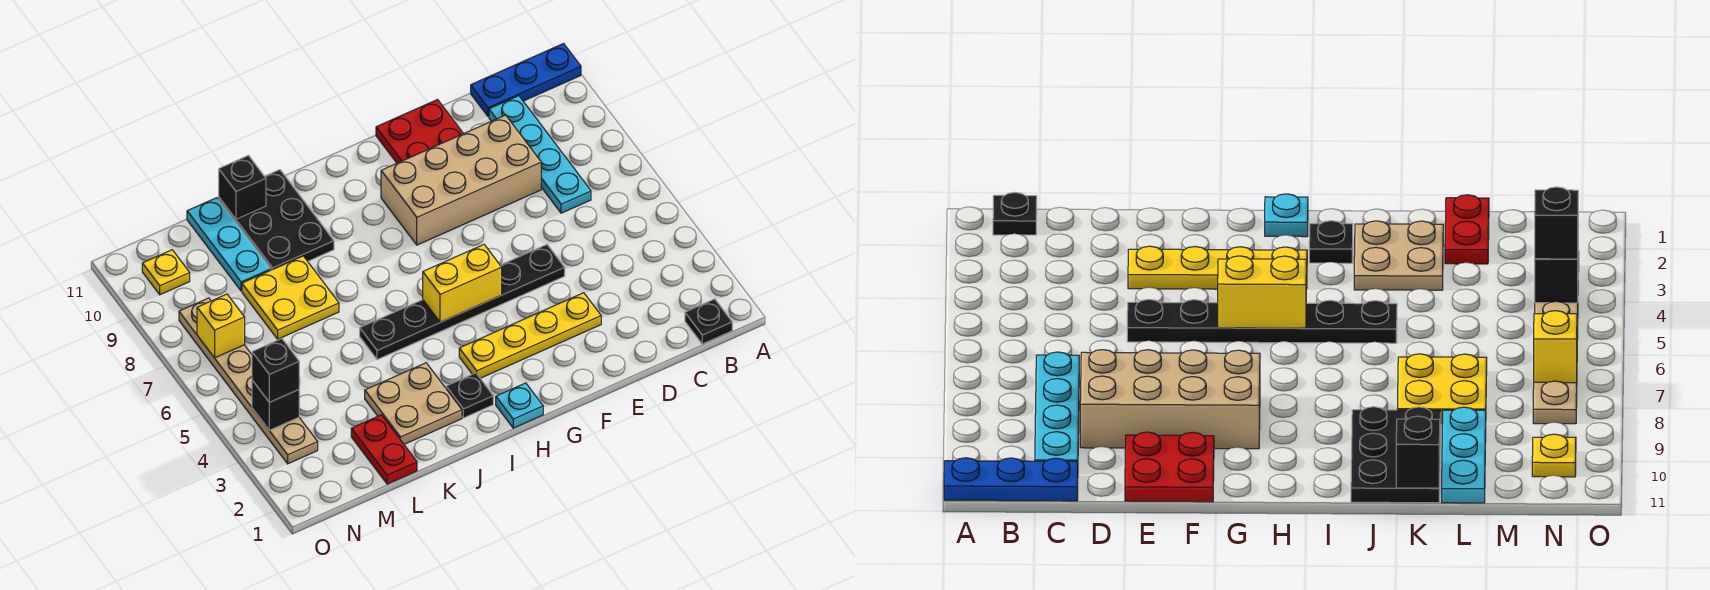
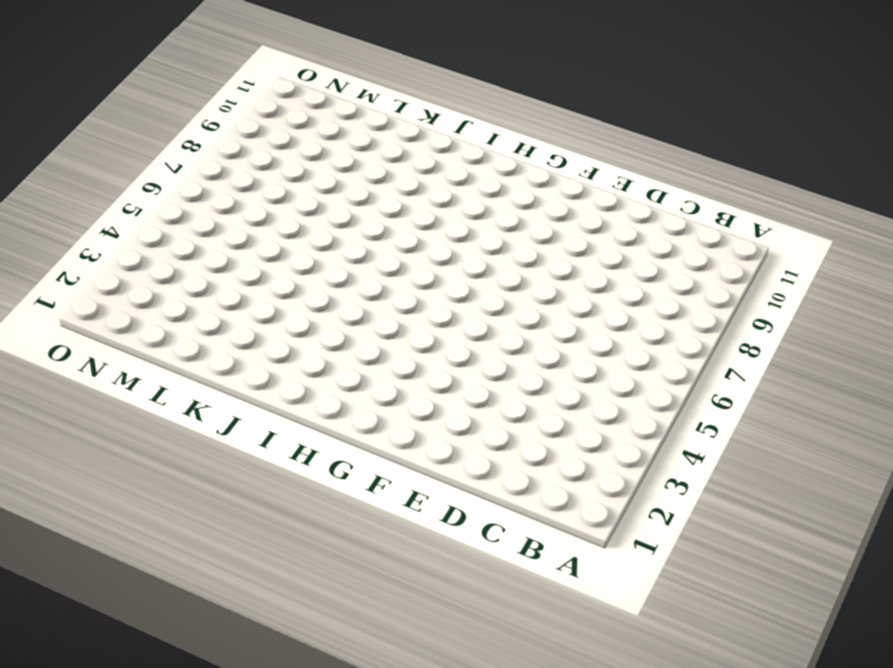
none -> blue plate A11:C11 level 1
none -> black plate B1 level 1
none -> cyan plate C7:C10 level 1

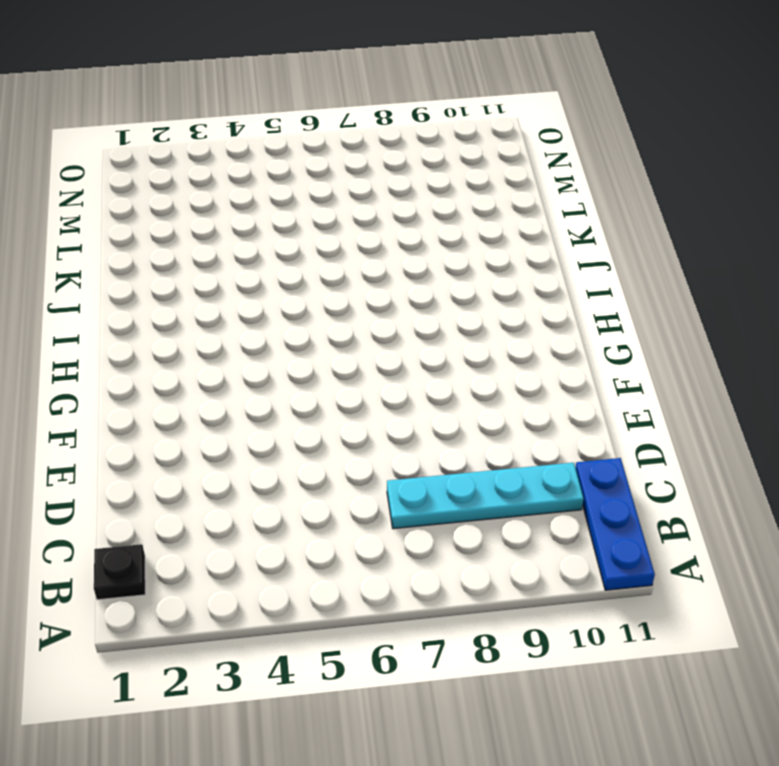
none -> tan brick D8:G9 level 1
none -> yellow plate E3:H3 level 1
none -> black plate E5:J5 level 1

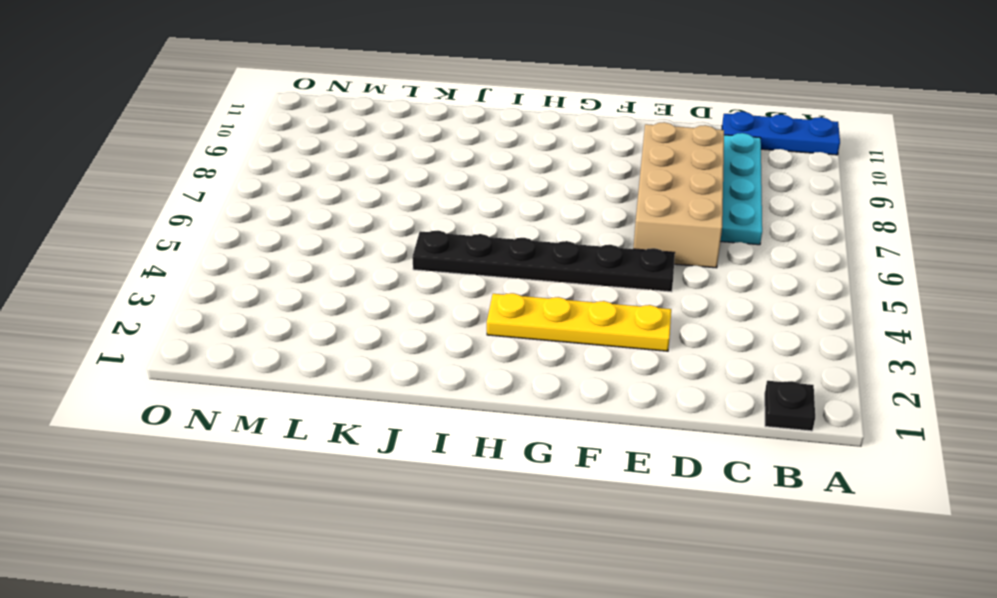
tan brick D6:E9 level 1 -> tan brick D8:G9 level 1
none -> red plate E10:F11 level 1
none -> cyan plate H1 level 1
none -> black plate I2 level 1

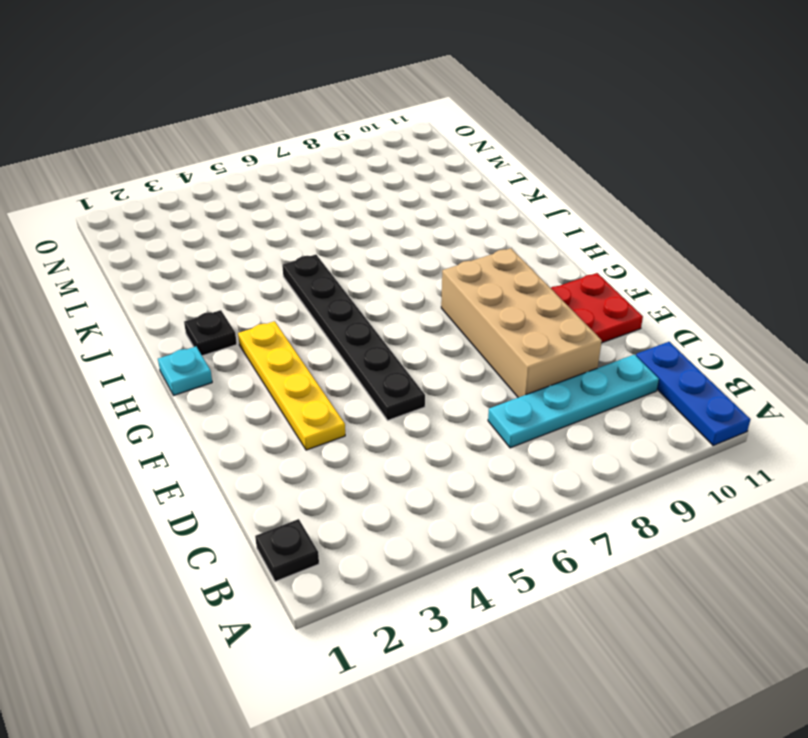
none -> tan plate J2:K3 level 1
none -> black plate J9:K11 level 1
none -> yellow plate K7:L8 level 1

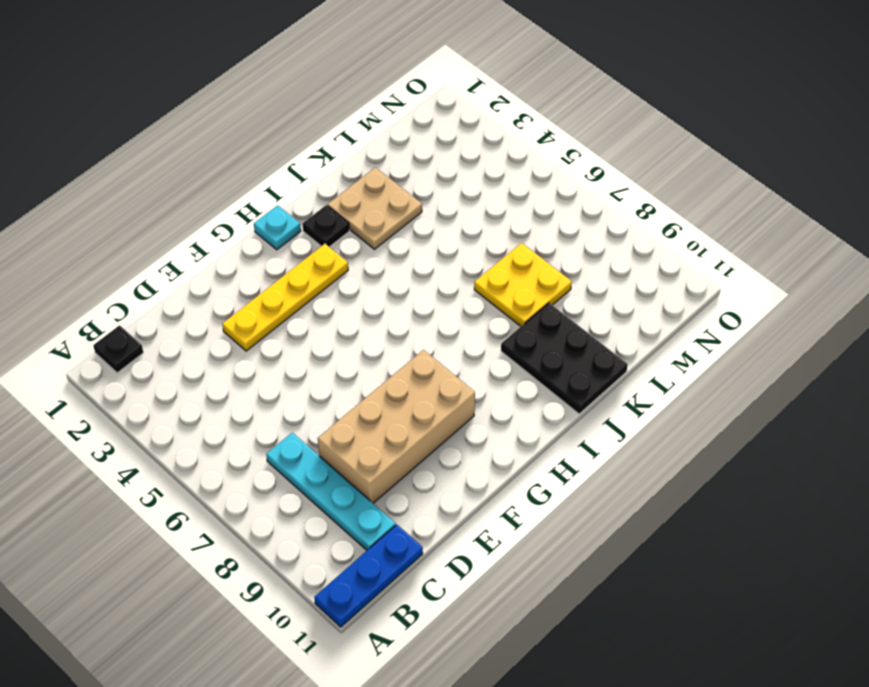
none -> black plate E5:J5 level 1
none -> red plate E10:F11 level 1
none -> red plate L1:L2 level 1

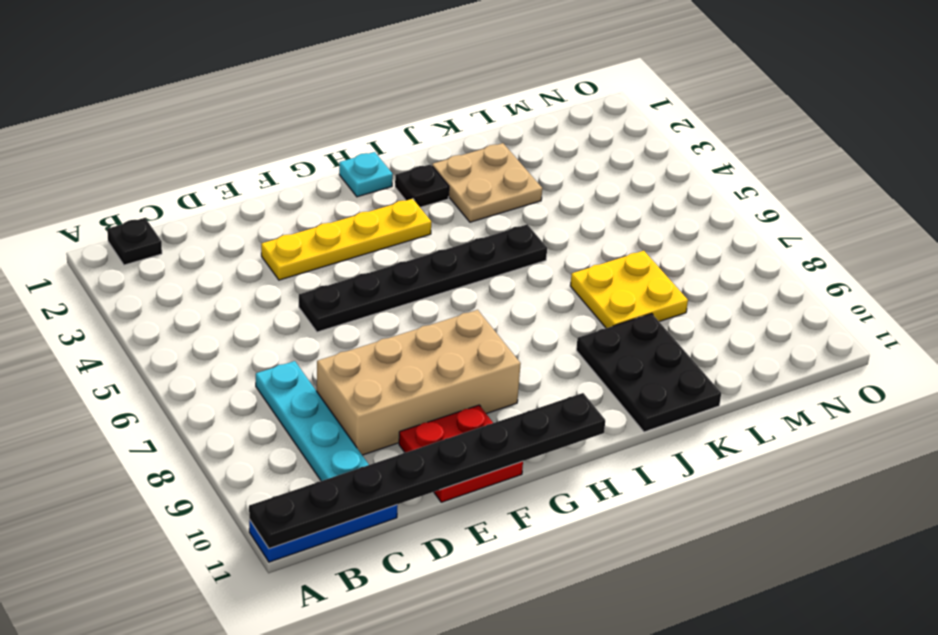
black plate A11:H11 level 2 -> none
none -> red plate L1:L2 level 1
none -> cyan plate L9:L11 level 1
none -> tan plate N3:N8 level 1

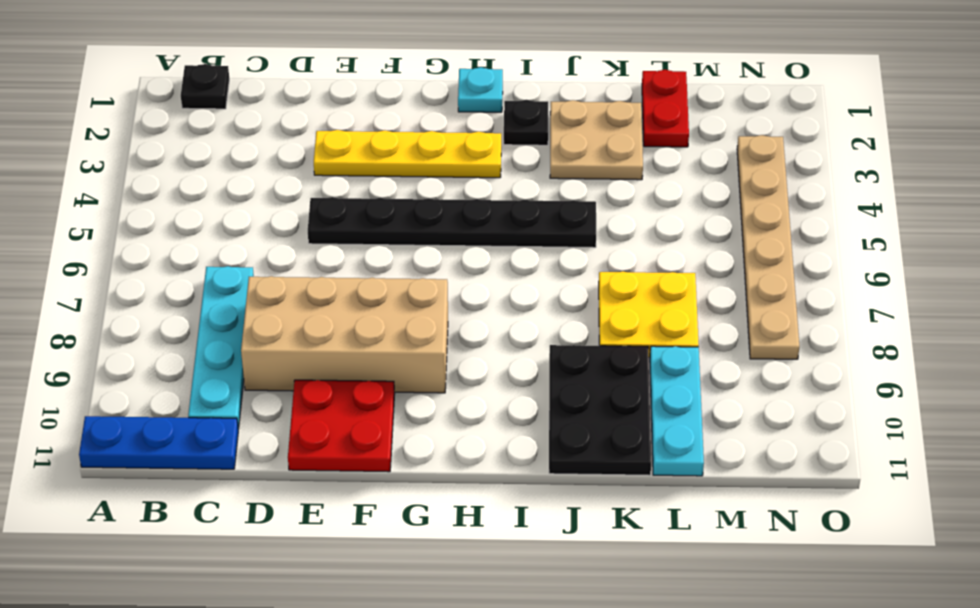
none -> yellow plate N10 level 1
none -> yellow brick G5:H5 level 2
none -> black brick K11 level 2

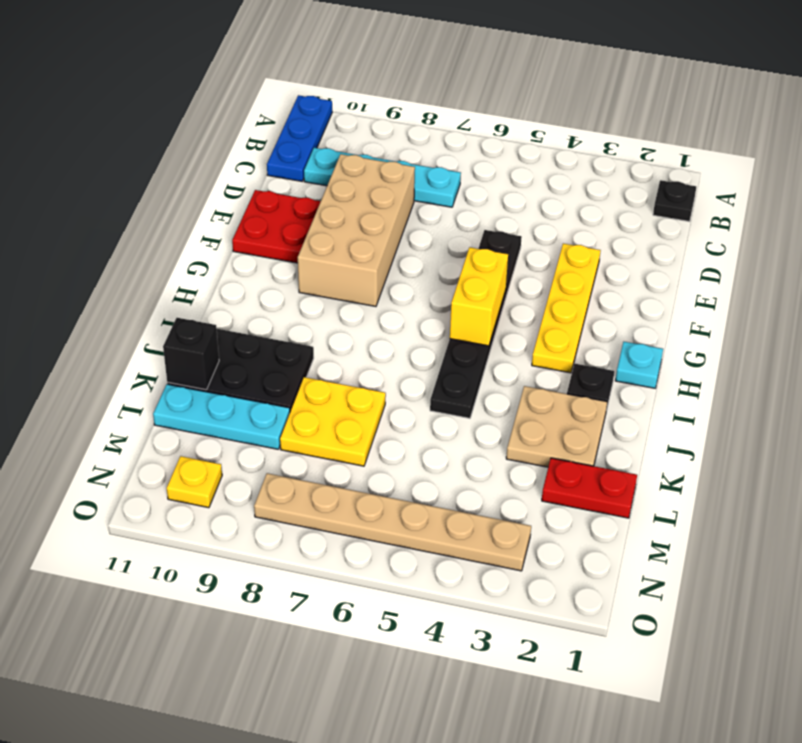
none -> black brick N4 level 2
none -> yellow brick N7 level 2
none -> black brick N4 level 3

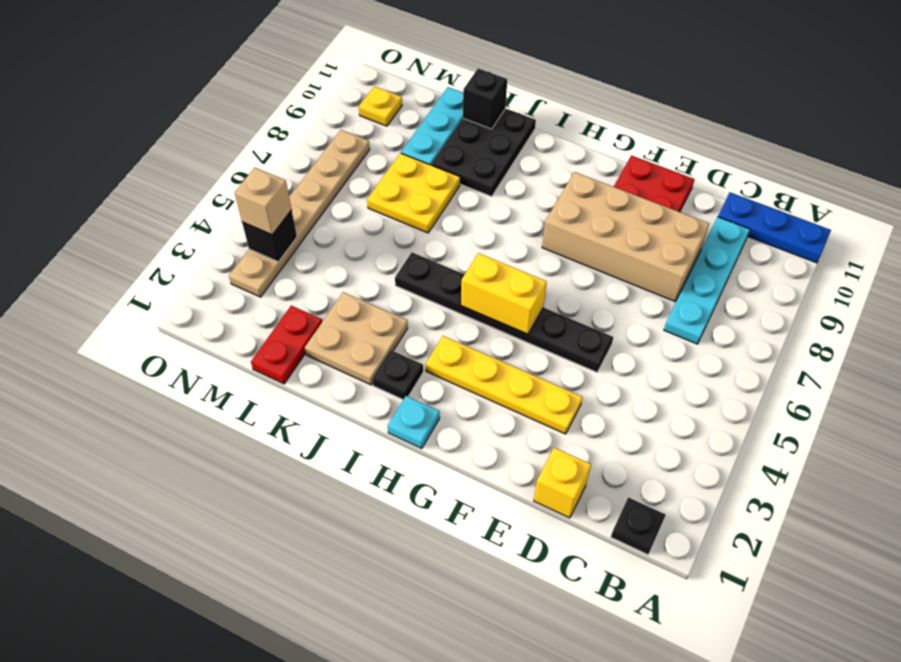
yellow brick D1 level 1 -> yellow brick N7 level 2
tan brick N4 level 3 -> black brick N4 level 3

